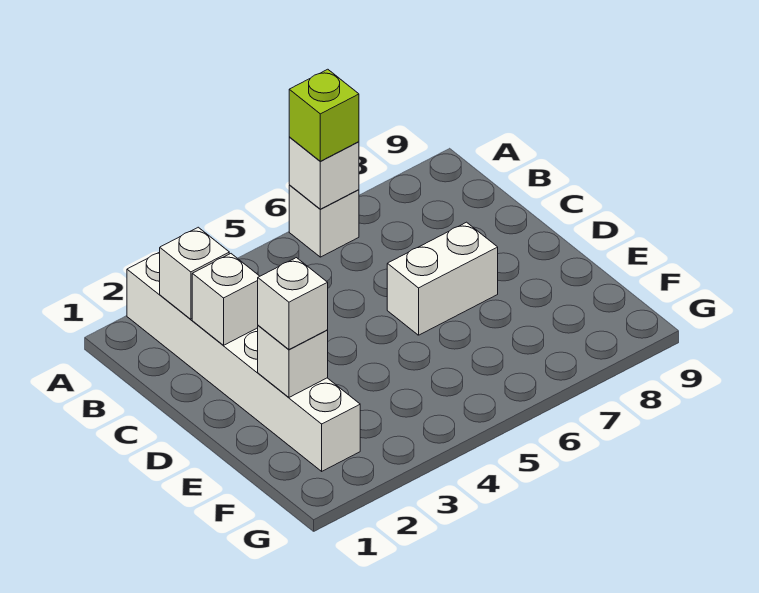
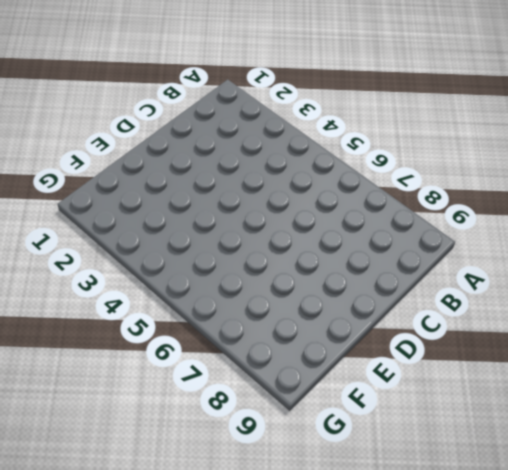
none -> white brick A2:F2 level 1
none -> white brick A6 level 1

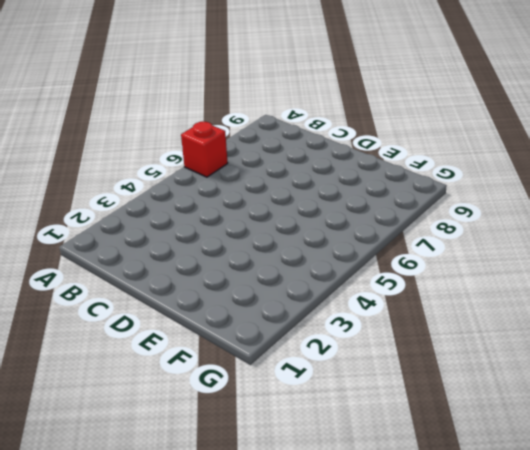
red brick A6 level 1 -> white brick A6 level 1
none -> white brick A2:F2 level 1
none -> white brick D6:D7 level 1

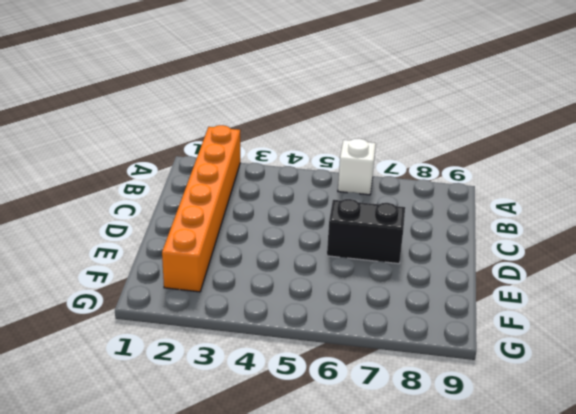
orange brick A2:F2 level 1 -> white brick A2:F2 level 1
black brick D6:D7 level 1 -> white brick D6:D7 level 1
none -> white brick A6 level 2
none -> white brick B2 level 2

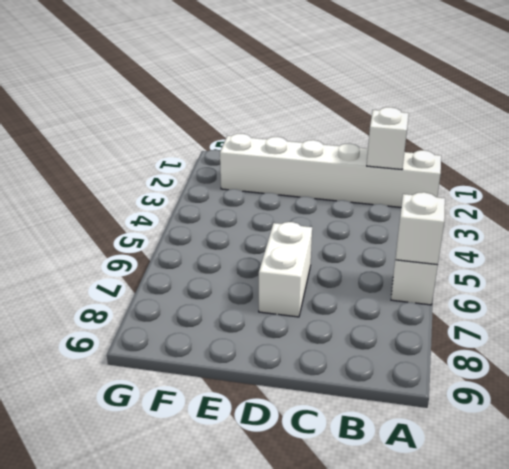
none -> white brick C2 level 2
none -> white brick E2 level 2

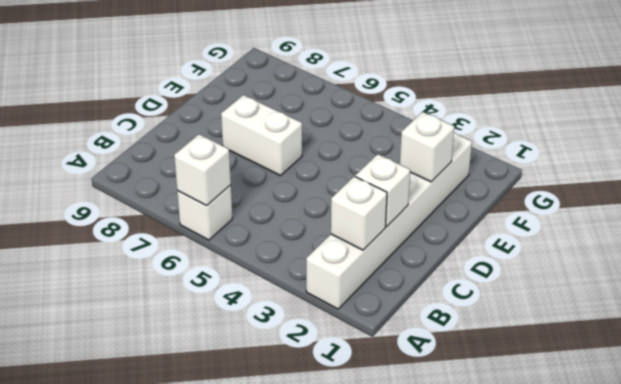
none -> lime brick A6 level 3
none -> white brick E2 level 3

